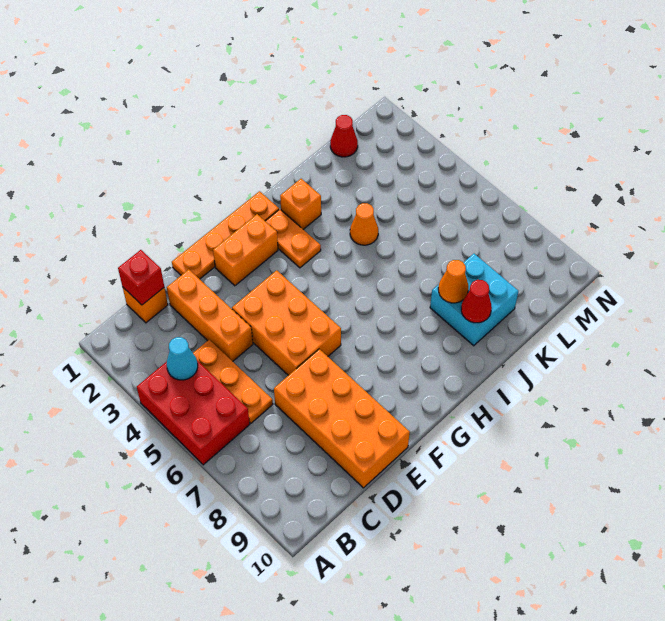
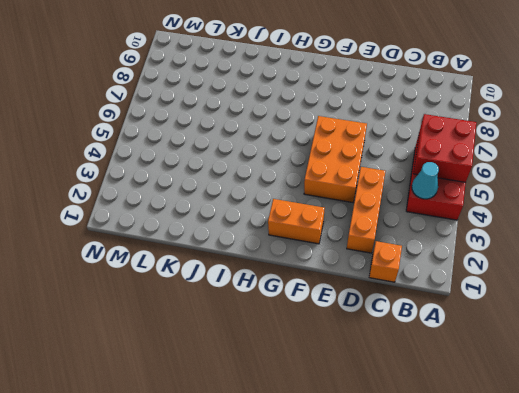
red brick A5:B6 level 2 -> none
none -> orange plate C4:C6 level 1
none -> orange brick D7:E10 level 1
none -> orange plate E1:H1 level 1

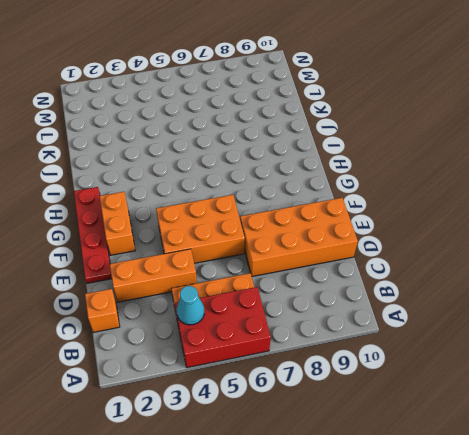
red plate E1:H1 level 1 -> orange plate E1:H1 level 1
none -> orange plate H2:H3 level 1
none -> orange brick I2 level 1
none -> orange cone J4 level 1

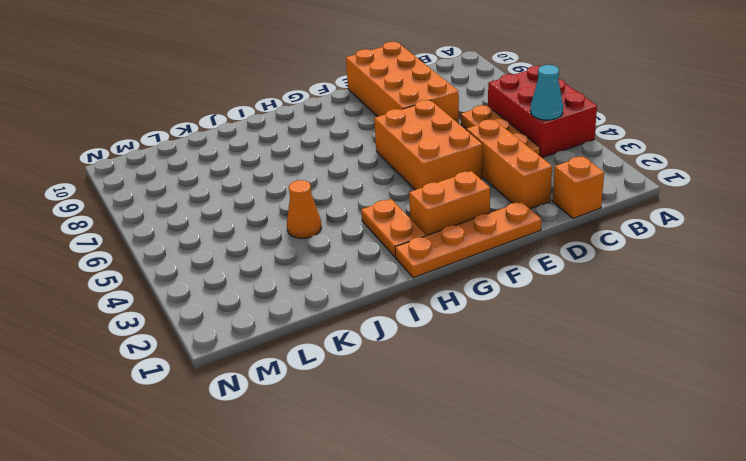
none -> orange brick I2 level 1
none -> cyan brick J8:K9 level 1
none -> red cone L1 level 1

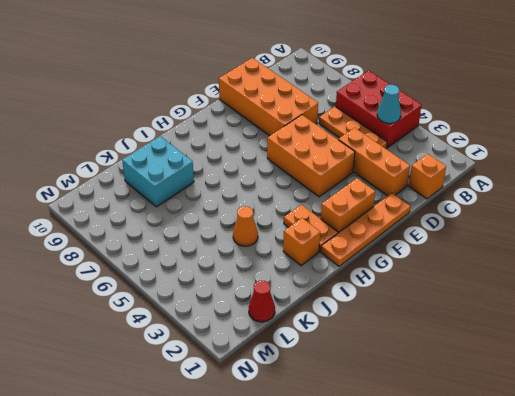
none -> red brick C1 level 2
none -> orange cone J8 level 2
none -> red cone J9 level 2

